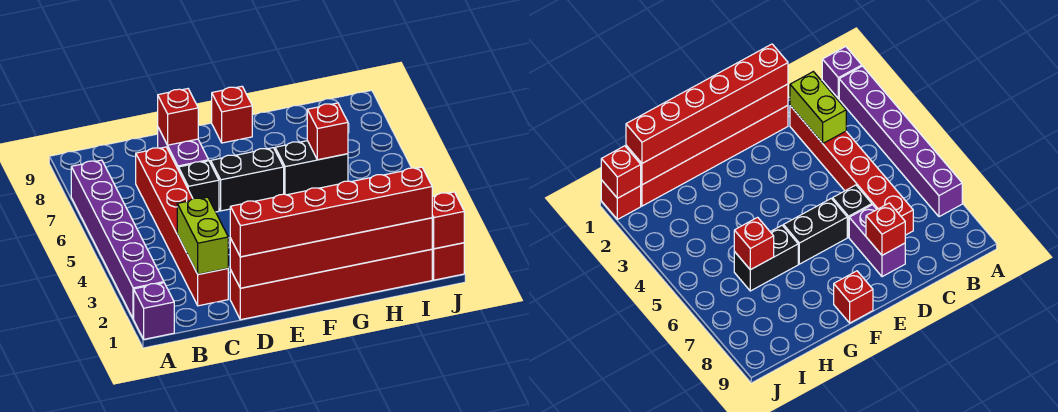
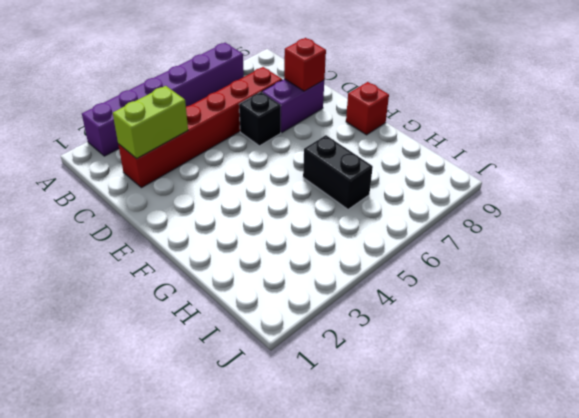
none -> purple brick A1 level 1
none -> red brick D1:I1 level 1
none -> black brick E6:F6 level 1

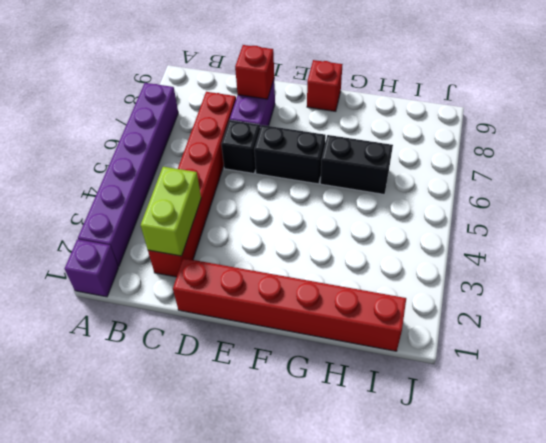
none -> red brick J1 level 1
none -> red brick D1:I1 level 2
none -> red brick H6 level 2

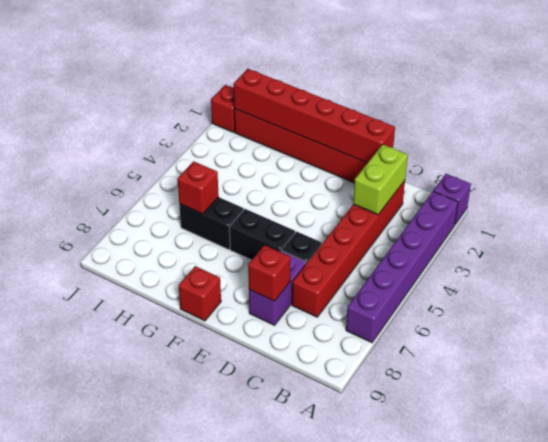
none -> red brick J1 level 2
none -> red brick D1:I1 level 3

